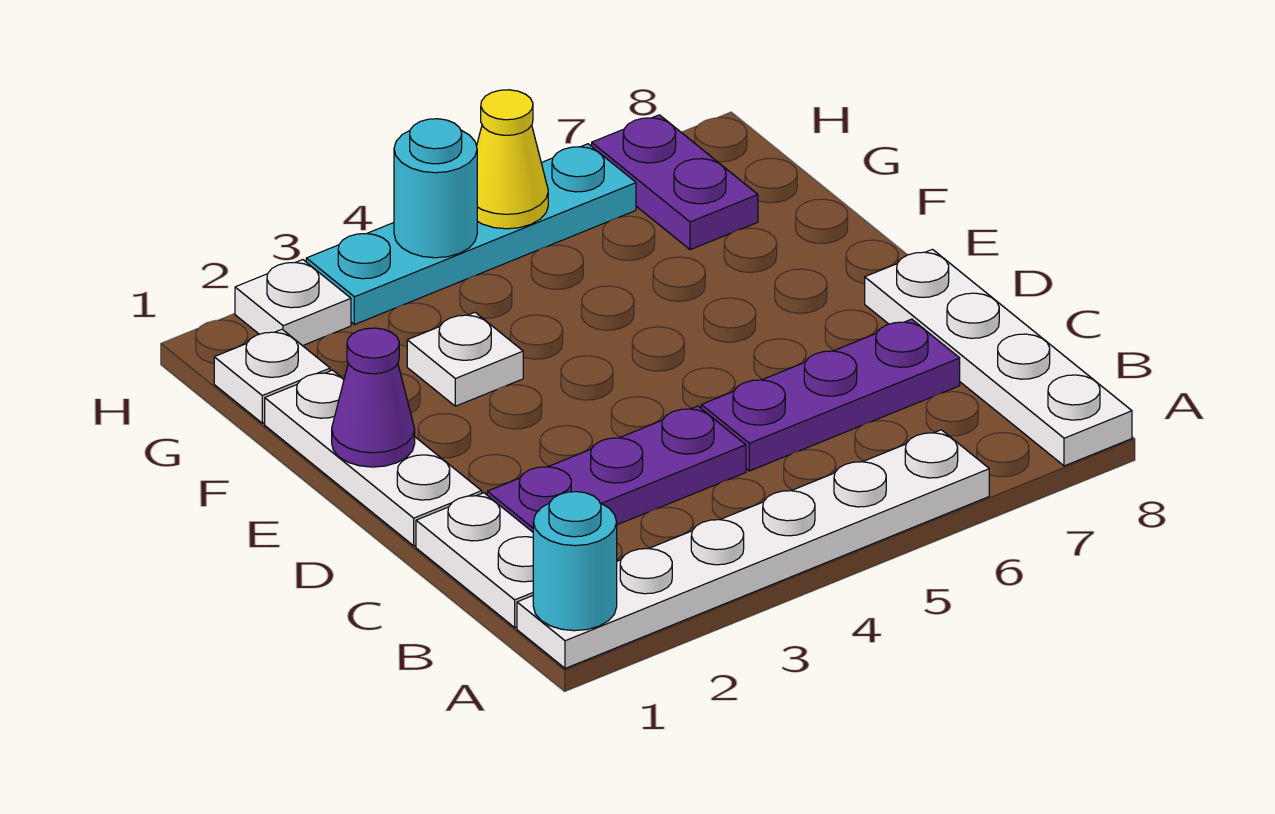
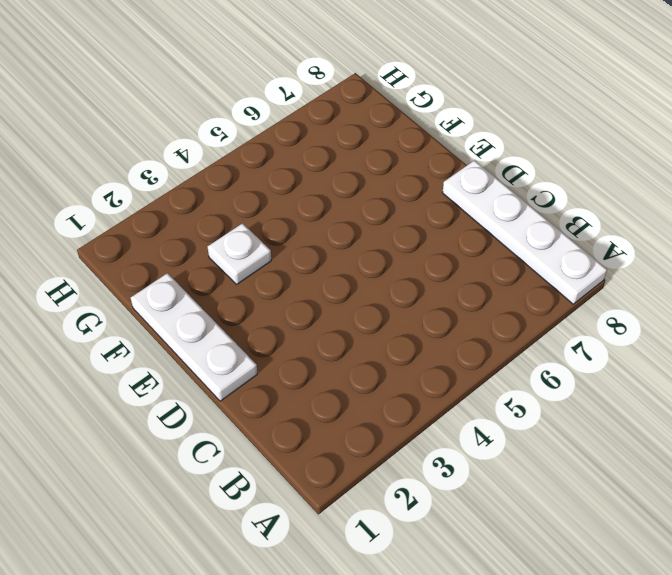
none -> white plate A1:A6 level 1
none -> white plate B1:C1 level 1
none -> purple plate C2:C4 level 1

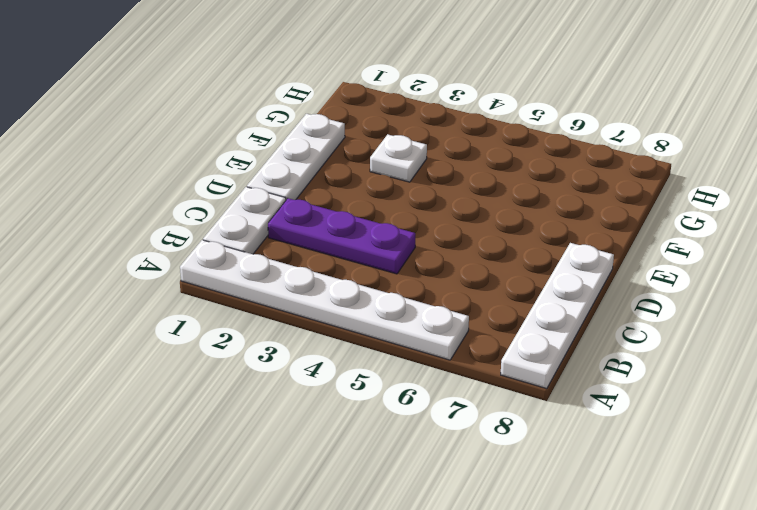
none -> purple plate C5:C7 level 1
none -> white plate G1 level 1
none -> purple plate G7:H7 level 1

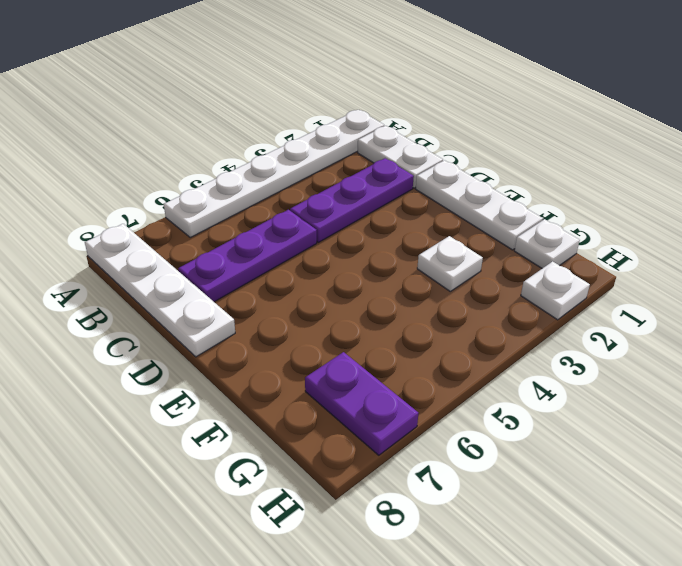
none -> cyan plate H3:H6 level 1
none -> cyan round brick A1 level 2
none -> purple cone E1 level 2

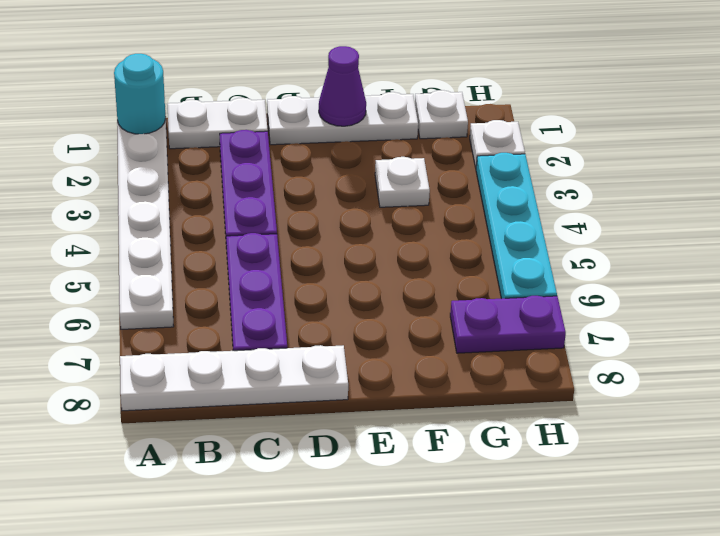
none -> cyan round brick H4 level 2
none -> yellow cone H5 level 2

